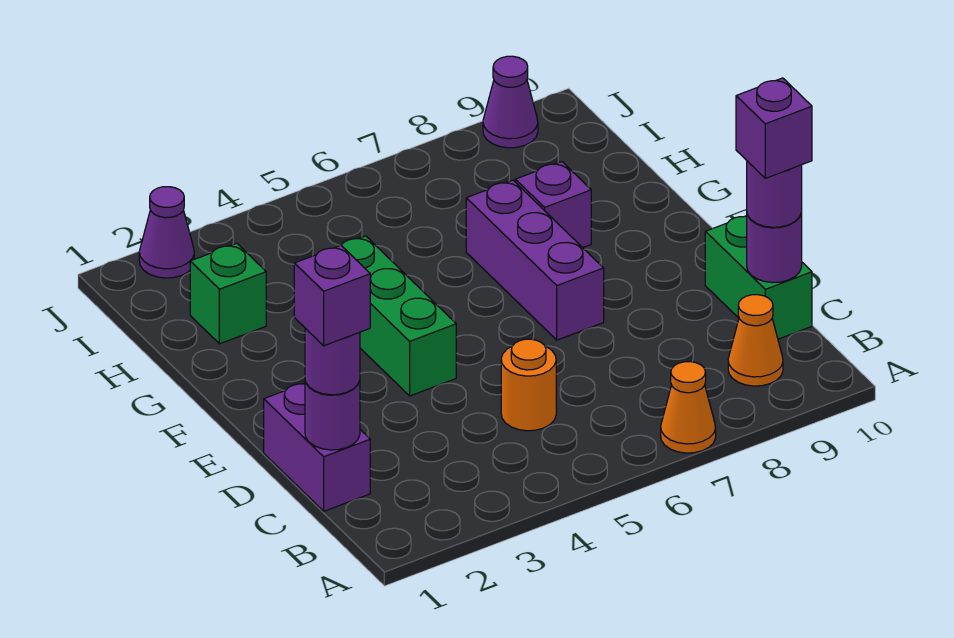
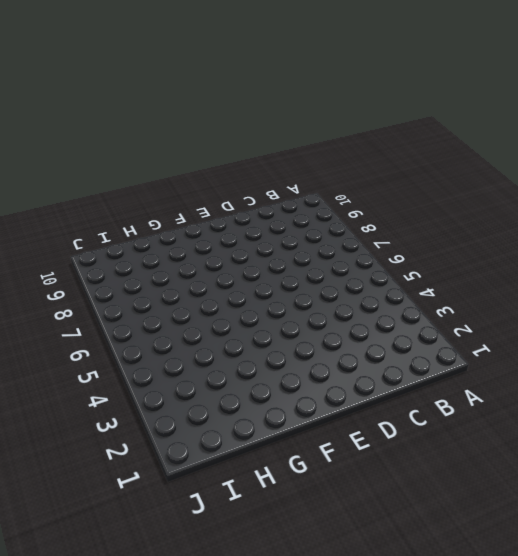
none -> orange cone A7 level 1
none -> orange cone B9 level 1
none -> purple brick C1:D1 level 1

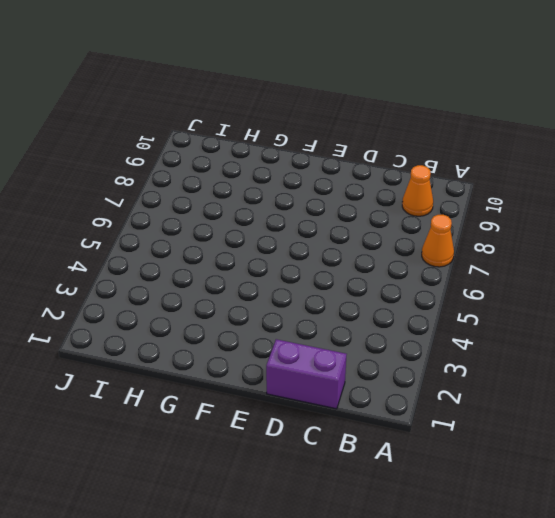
none -> orange round brick C5 level 1
none -> green brick C10:D10 level 1
none -> green brick E4:G4 level 1

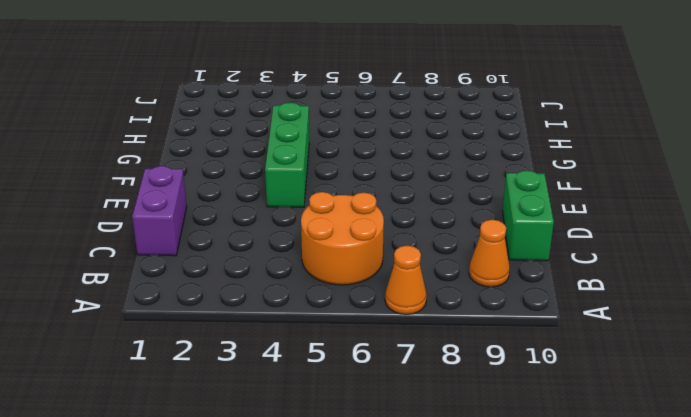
orange round brick B5:C6 level 1 -> orange round brick C5 level 1
none -> purple brick E7:G7 level 1
none -> purple brick G8 level 1
none -> green brick H2 level 1

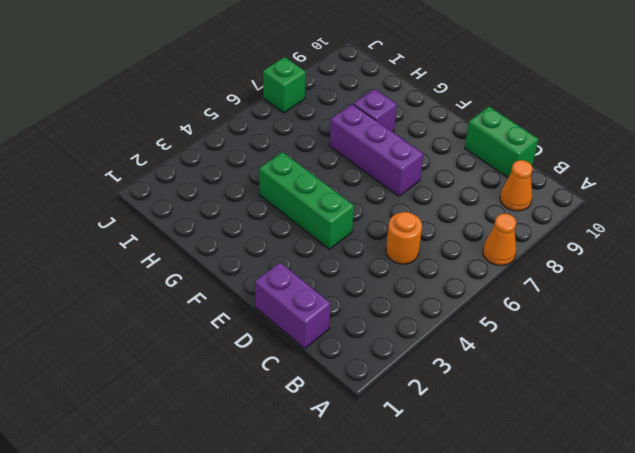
green brick J7 level 1 -> green brick H2 level 1
none -> purple cone J2 level 1
none -> purple cone J9 level 1
none -> purple round brick C1 level 2

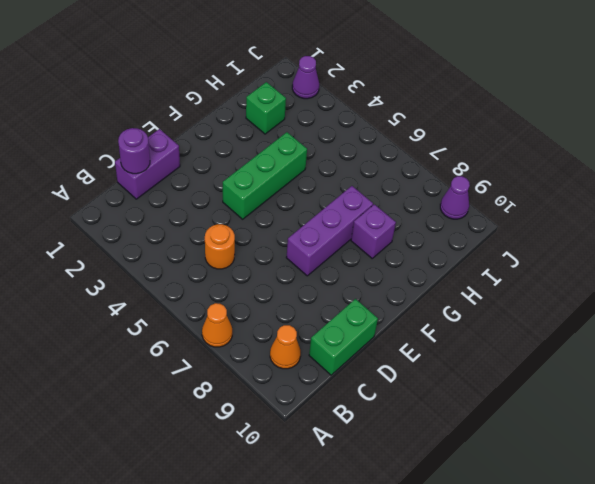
none -> purple round brick C10 level 2
none -> purple round brick C1 level 3
none -> purple round brick C10 level 3

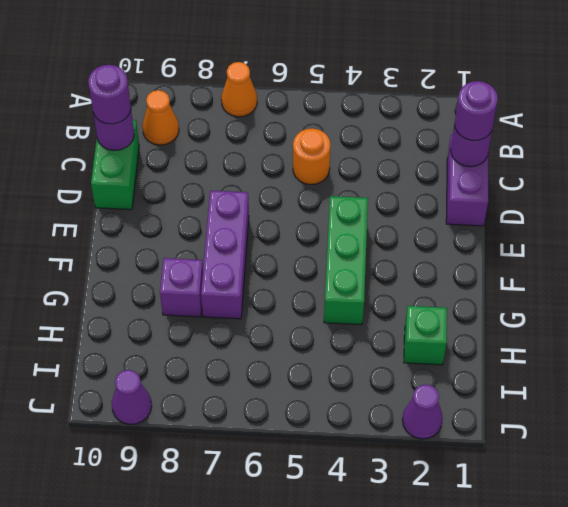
none -> purple brick C1 level 4
none -> purple brick C10 level 4

